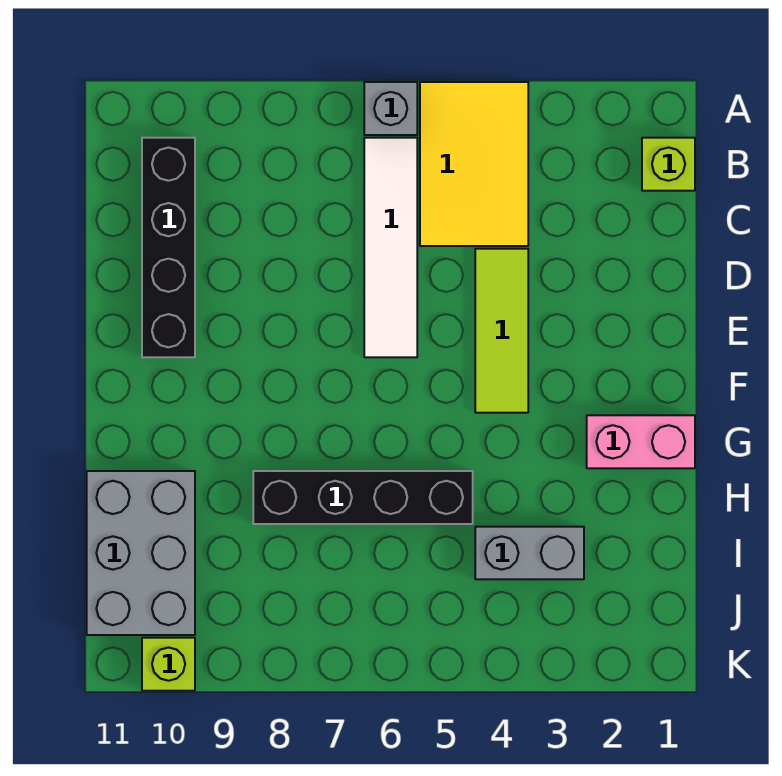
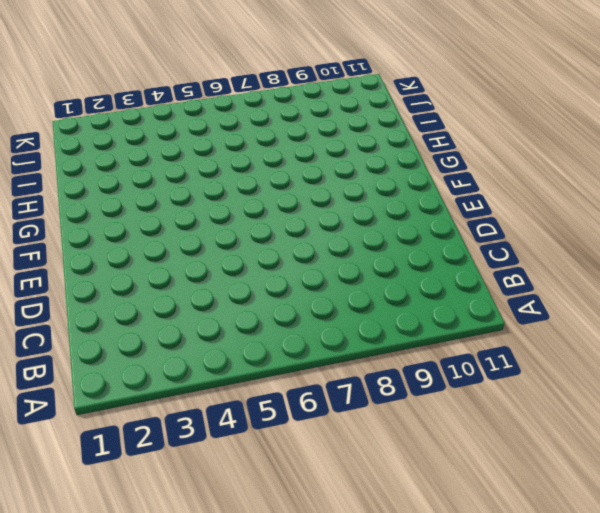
none -> yellow tile A4:C5 level 1
none -> grey brick A6 level 1

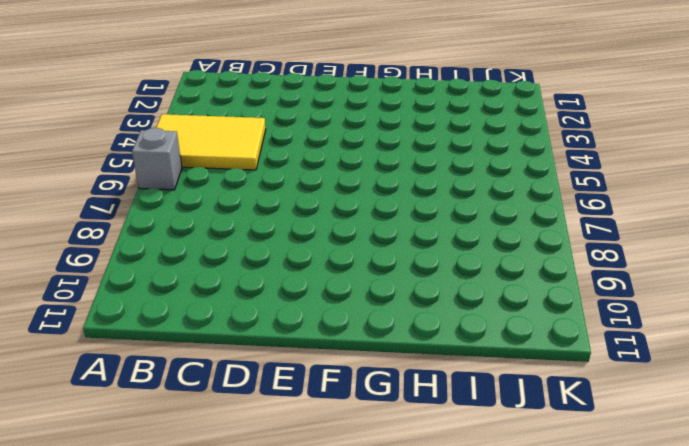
none -> lime brick B1 level 1
none -> white tile B6:E6 level 1

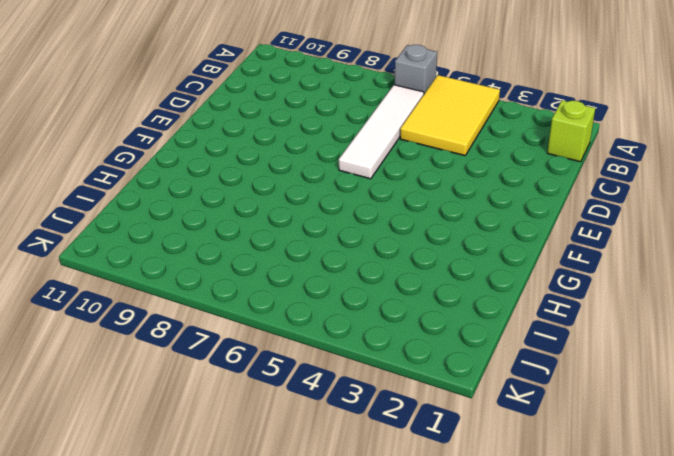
none -> black brick B10:E10 level 1
none -> lime tile D4:F4 level 1

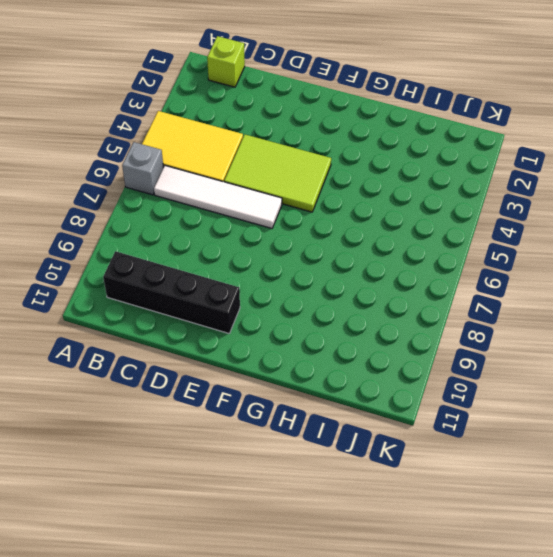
lime tile D4:F5 level 1 -> lime tile D4:F4 level 1
none -> pink brick G1:G2 level 1
none -> black brick H5:H8 level 1

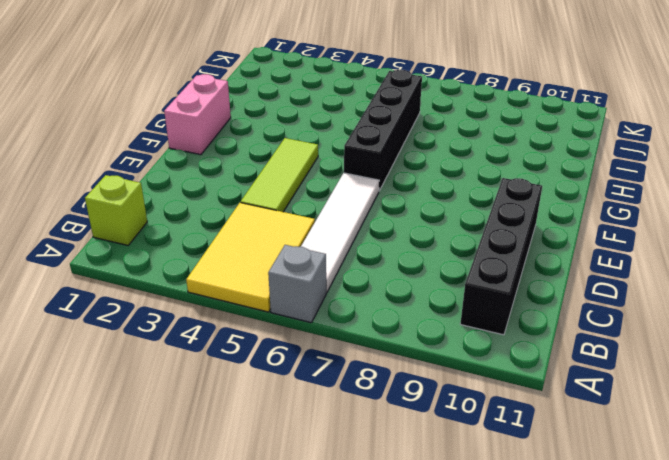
pink brick F1:G1 level 1 -> pink brick G1:G2 level 1
black brick F6:I6 level 1 -> black brick H5:H8 level 1
none -> grey brick H10:J11 level 1
none -> grey brick I3:I4 level 1

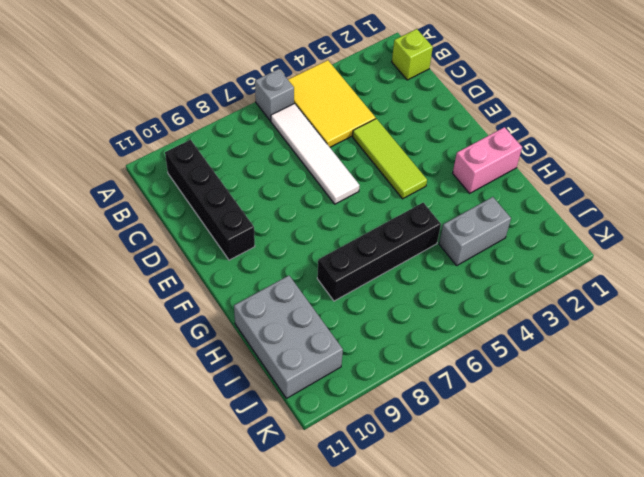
none -> lime brick K10 level 1

